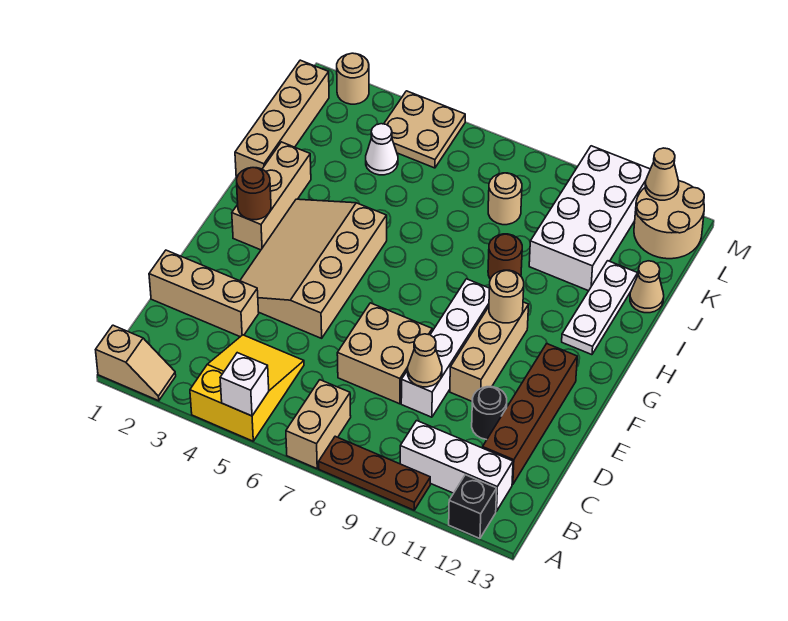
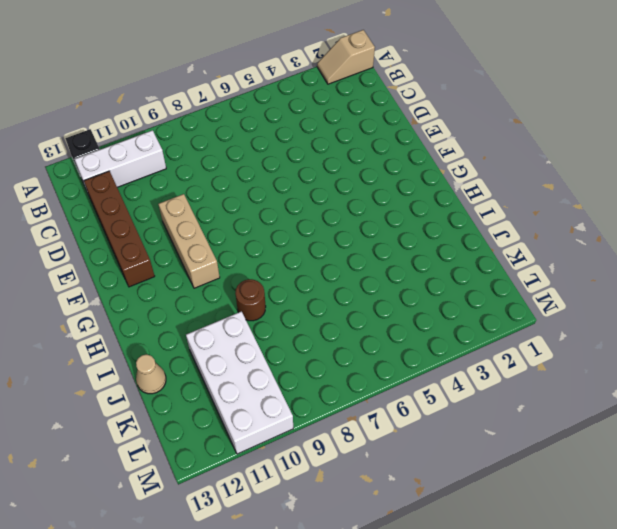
none -> yellow slope A4:C5 level 1 top A
none -> tan brick A7:B7 level 1
none -> brown plate A8:A10 level 1

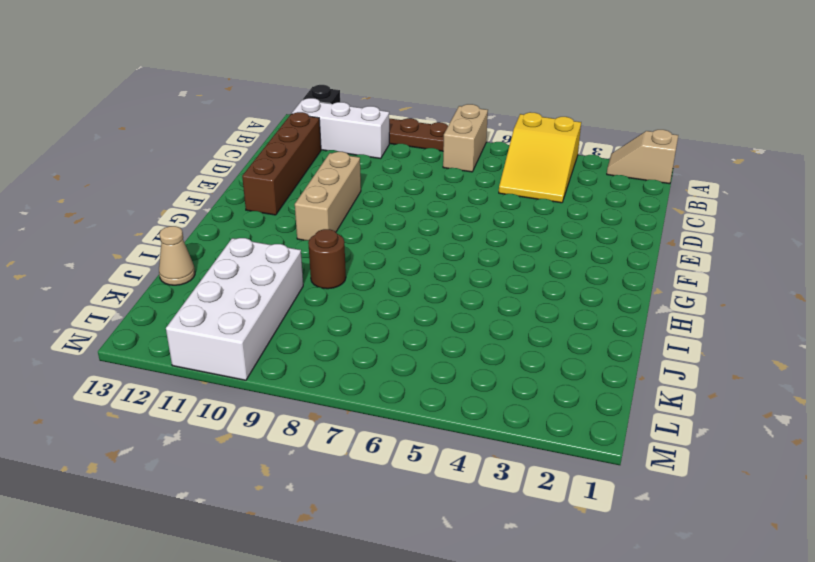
none -> tan brick D1:D3 level 1
none -> tan brick D7:E8 level 1
none -> white brick D9:G9 level 1

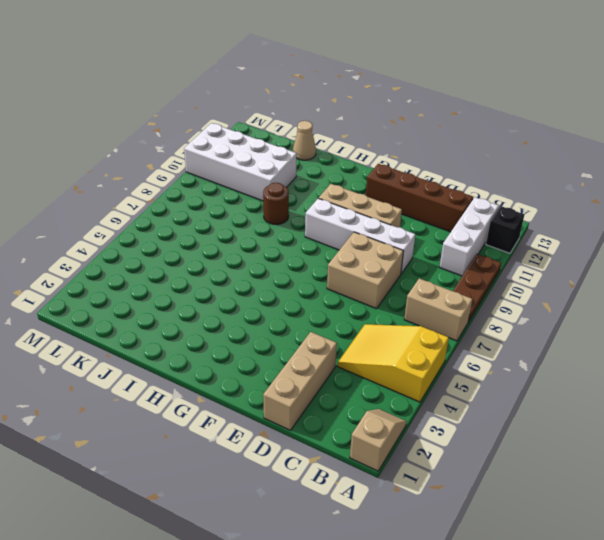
none -> black round brick D11 level 1
none -> tan slope E3:H5 level 1 top 5
none -> tan brick G2:I2 level 1

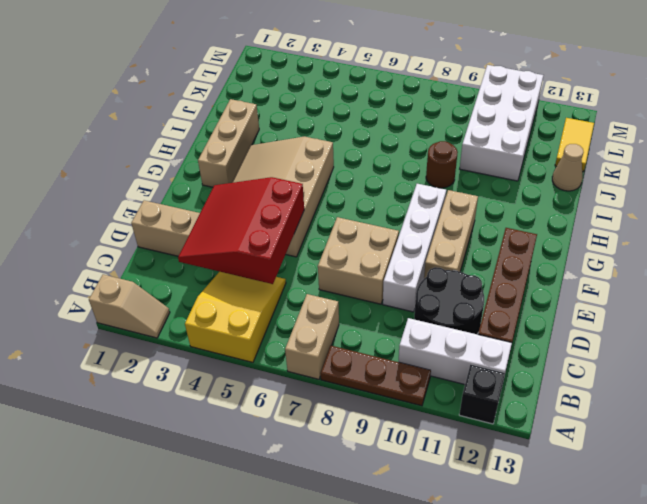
red slope C3:E5 level 2 top 5 -> none
black round brick C10:D11 level 1 -> black round brick D11 level 1
yellow tile K13:L13 level 1 -> tan round brick L12:M13 level 1
none -> white plate H12:J12 level 1
none -> tan brick I1:L1 level 1
none -> white cone K4 level 1

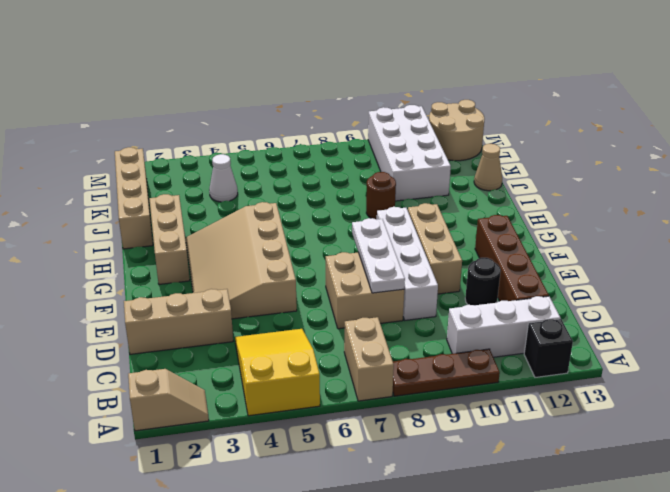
white plate D8:F8 level 2 -> white plate H12:J12 level 1
none -> tan round brick K8 level 1
none -> tan plate L4:M5 level 1
none -> tan round brick M2 level 1

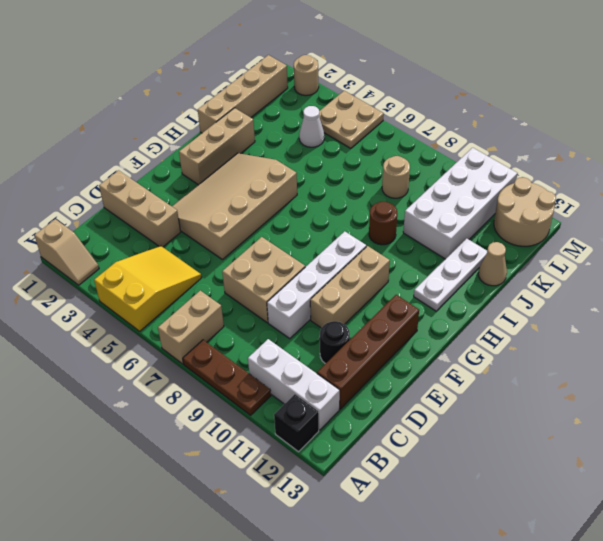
none -> white brick A5 level 2
none -> tan cone D9 level 2
none -> brown round brick G2 level 2

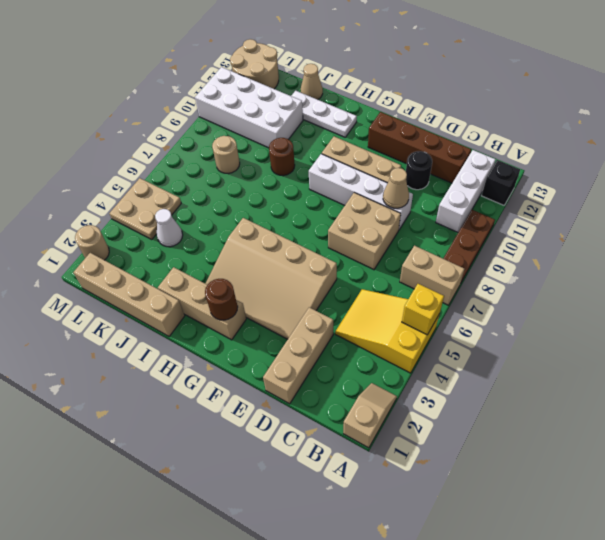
yellow brick A5 level 2 -> white brick A5 level 2
none -> tan round brick G10 level 2
none -> tan cone M12 level 2

